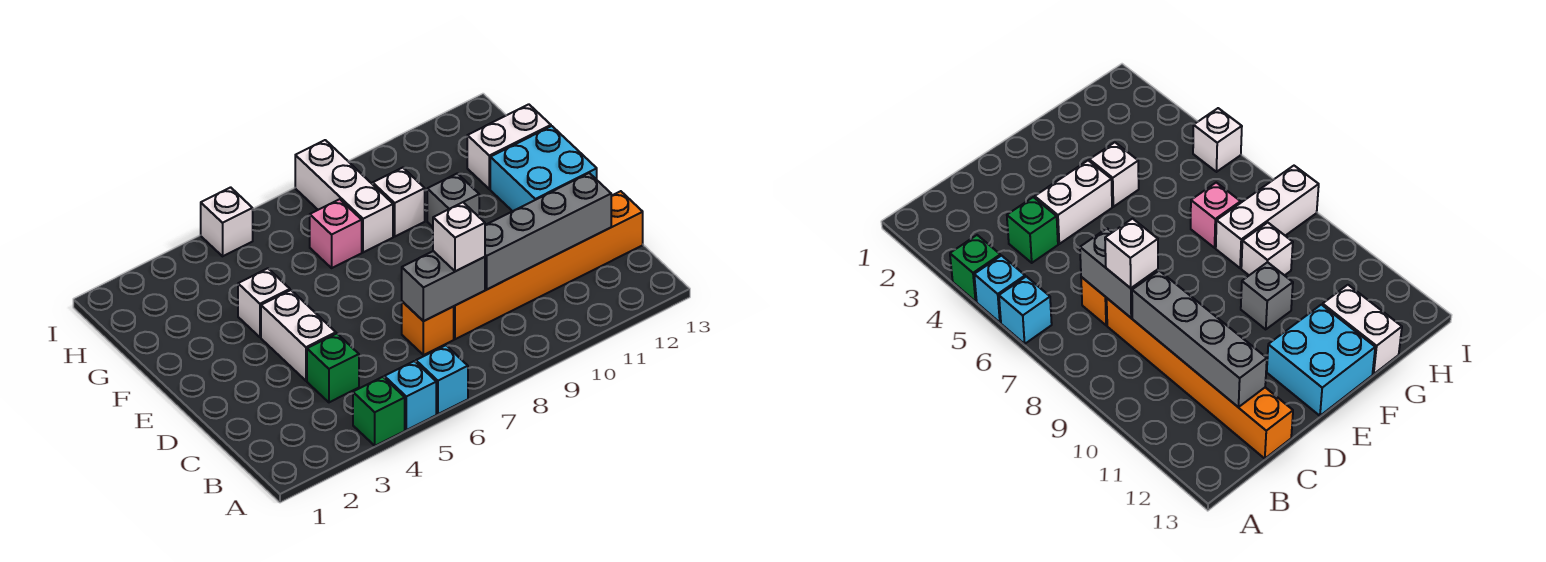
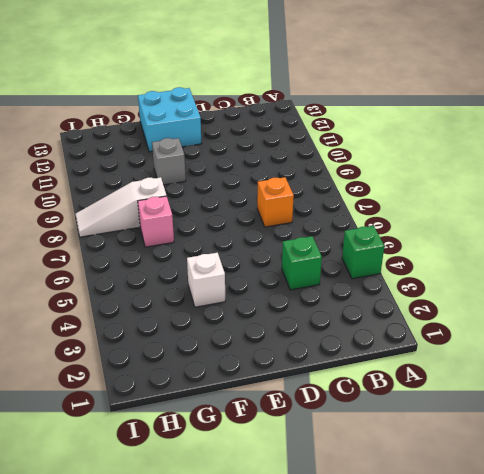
white slope G8:I8 level 1 top G -> white brick G8:I8 level 1
none -> cyan brick A5 level 1
none -> cyan brick A6 level 1
none -> orange brick C8:C13 level 1

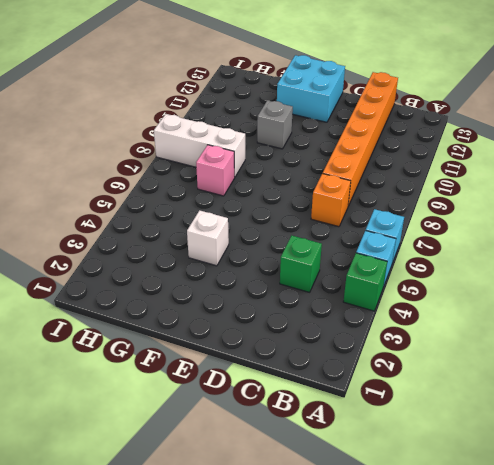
none -> white brick D4:E4 level 1
none -> white brick G9 level 1
none -> white brick G12:G13 level 1

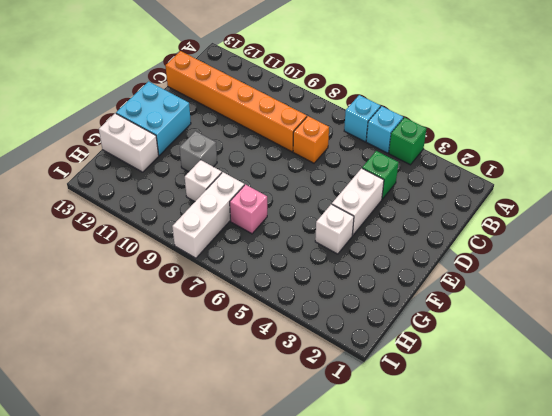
none -> white brick I5 level 1
none -> grey brick C7:C8 level 2
none -> grey brick C9:C12 level 2

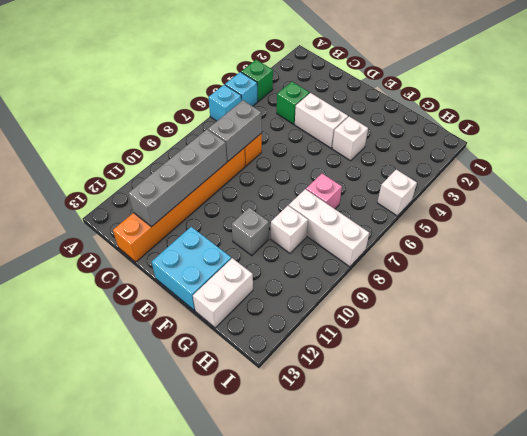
none -> white brick C8 level 3

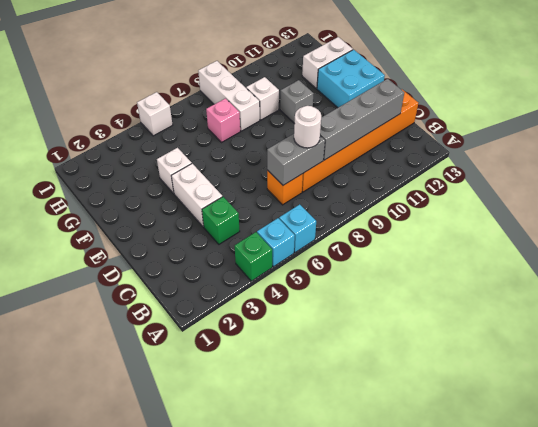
white round brick C8 level 3 -> white brick C8 level 3

